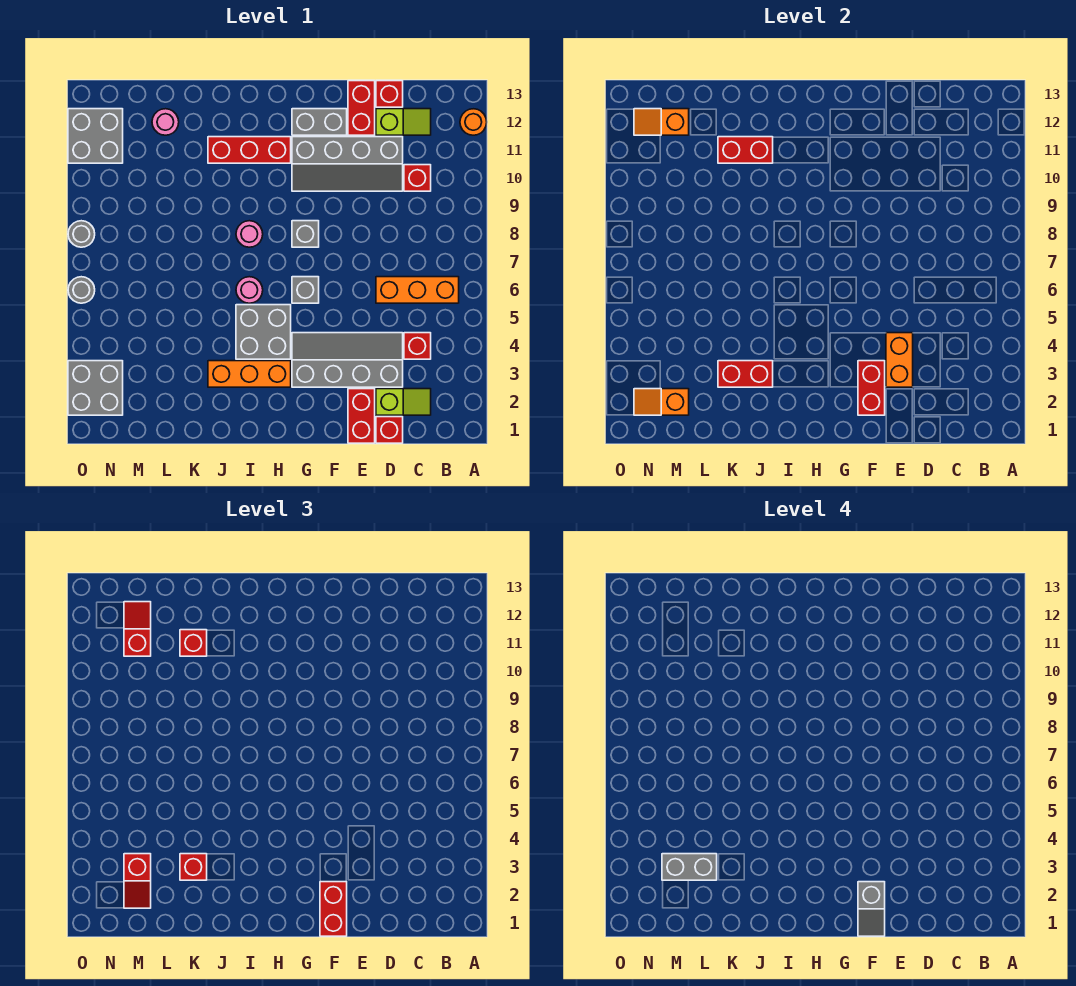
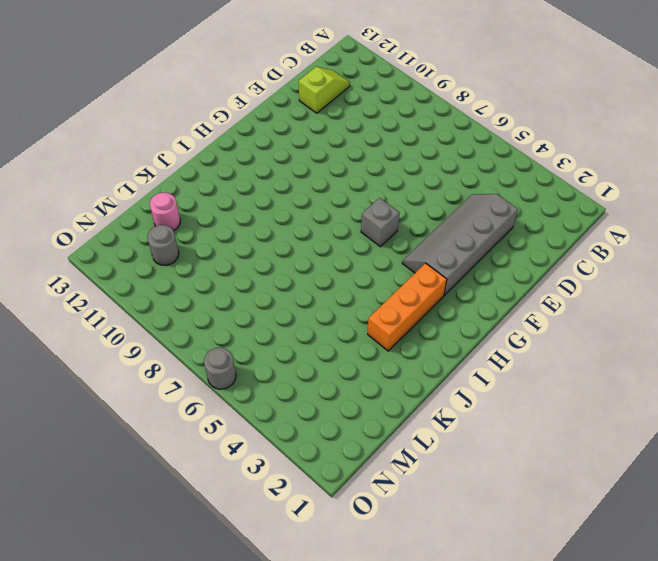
grey round brick M11 level 1 -> grey round brick O8 level 1
none -> orange round brick A12 level 1
none -> orange brick B6:D6 level 1
none -> lime slope C2:D2 level 1 top D
none -> red brick C4 level 1

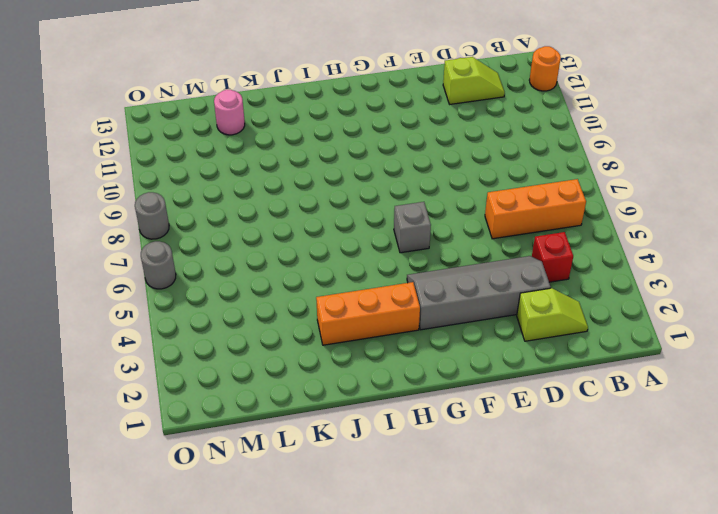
none -> red brick C10 level 1
none -> red brick D1 level 1
none -> grey slope D10:G11 level 1 top 11
none -> red brick D13 level 1

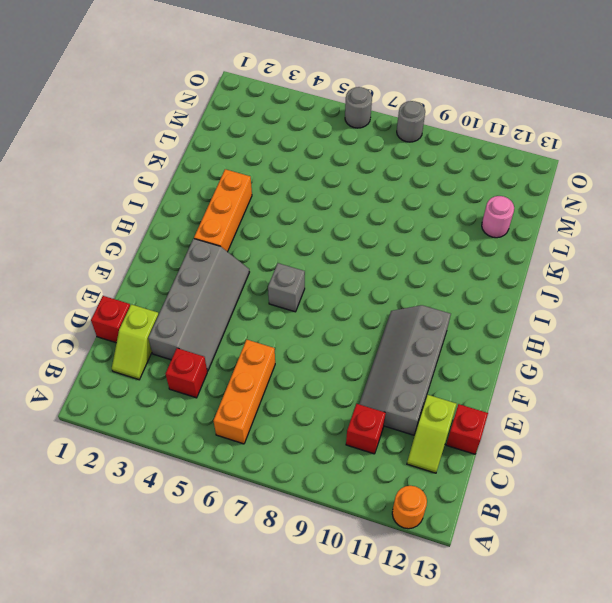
none -> red brick E1:E2 level 1
none -> red brick E12:E13 level 1
none -> grey brick F12:G12 level 1
none -> grey brick G8 level 1

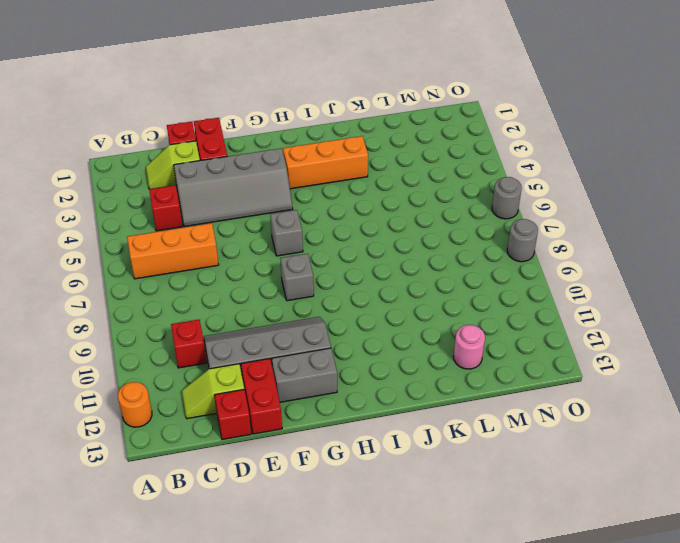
none -> grey brick H4:I5 level 1
none -> red brick H11:J11 level 1
none -> pink round brick I6 level 1
none -> pink round brick I8 level 1

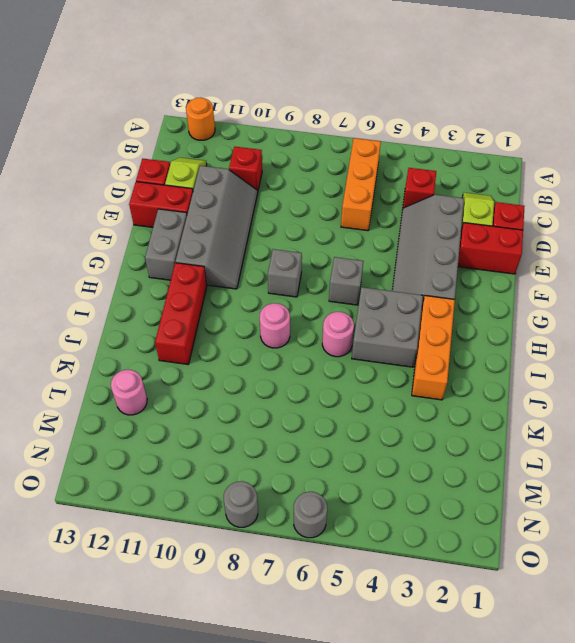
none -> grey brick N2:O3 level 1
none -> grey brick N11:O12 level 1
none -> orange brick E3:E4 level 2
none -> red brick F2:F3 level 2

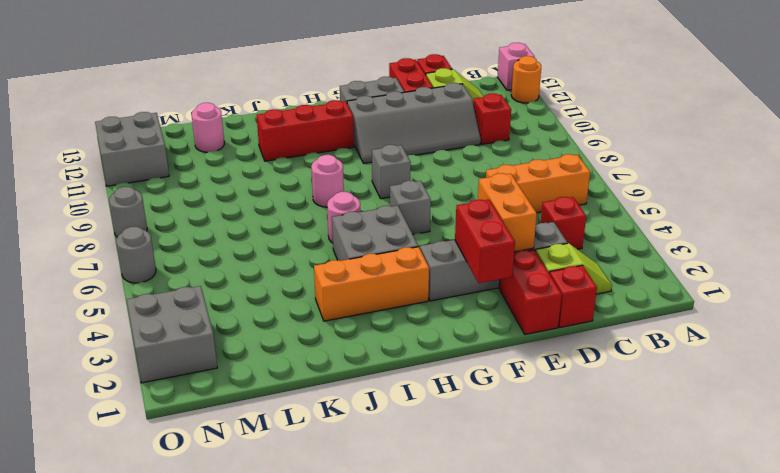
pink brick A13 level 1 -> none
none -> red brick J3:K3 level 2
none -> red brick J11:K11 level 2
none -> orange slope M2:N2 level 2 top M
none -> orange slope M12:N12 level 2 top M

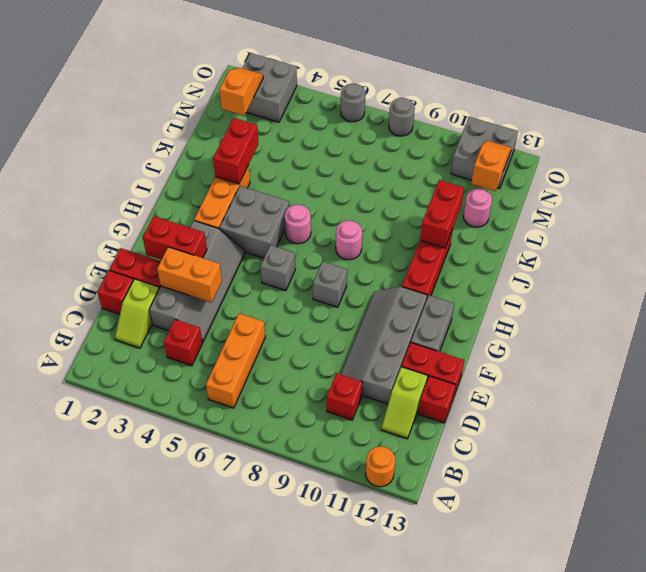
none -> red brick F1:F2 level 3
none -> red brick K3 level 3
none -> red brick K11 level 3
none -> red slope M2:M3 level 3 top 3

